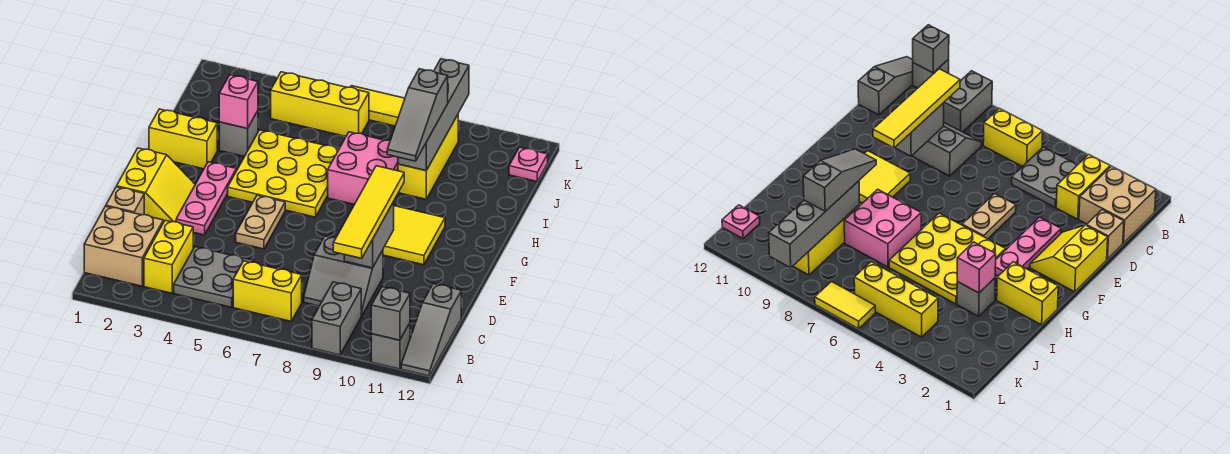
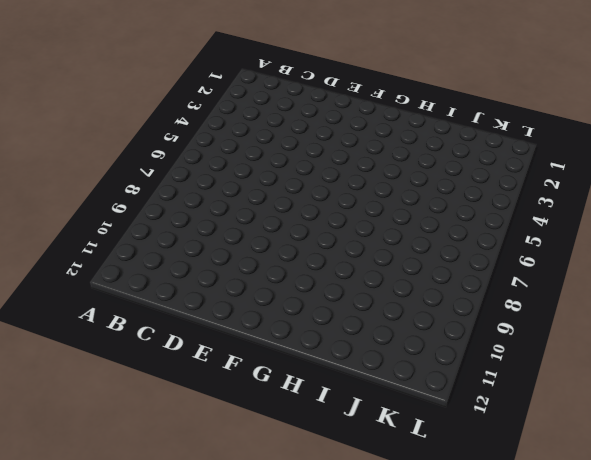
none -> grey brick A9:B9 level 1
none -> grey brick A11 level 1
none -> grey slope A12:C12 level 1 top C

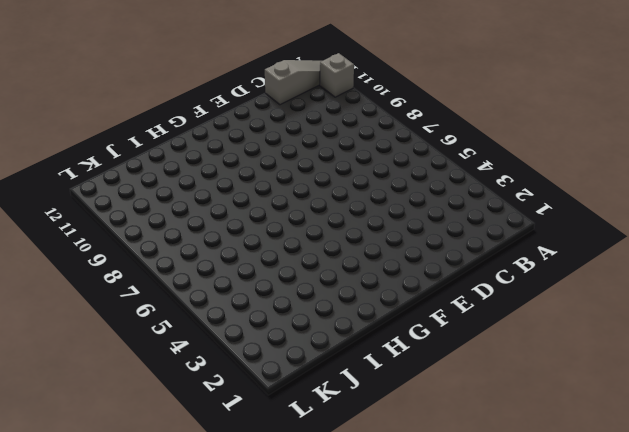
none -> grey brick A9:B9 level 1
none -> tan brick B1:C2 level 1
none -> yellow brick B3:C3 level 1

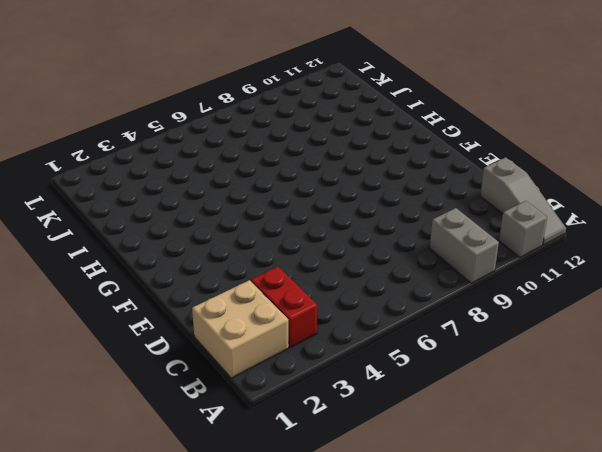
red brick B3:C3 level 1 -> yellow brick B3:C3 level 1
none -> grey plate B4:C5 level 1
none -> yellow brick B6:B7 level 1
none -> grey slope C8:D9 level 1 top D

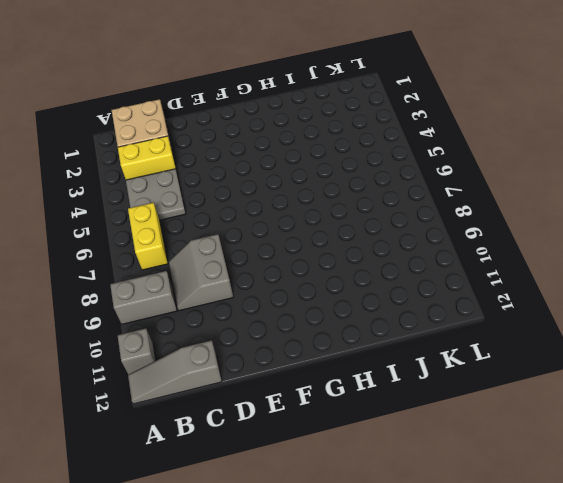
none -> tan brick D1 level 1
none -> yellow slope E1:F2 level 1 top 1
none -> pink plate E3:G3 level 1

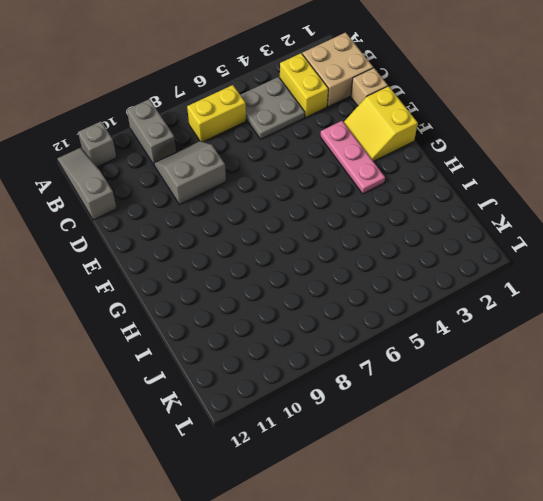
none -> tan plate E5:F5 level 1
none -> yellow tile F9:G10 level 1
none -> yellow plate G4:I6 level 1

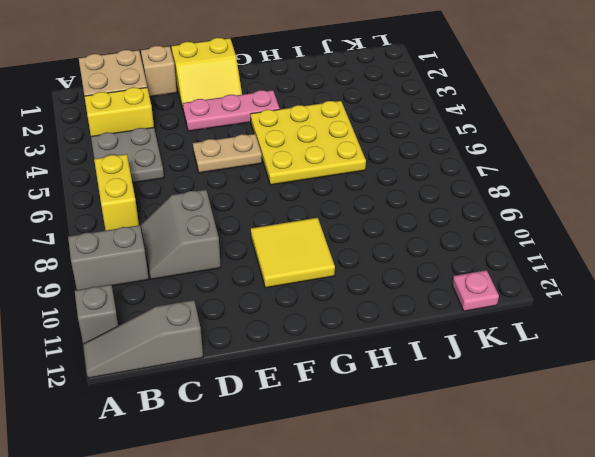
none -> yellow brick H1:H2 level 1
none -> pink brick H7:I8 level 1
none -> grey brick I3 level 1

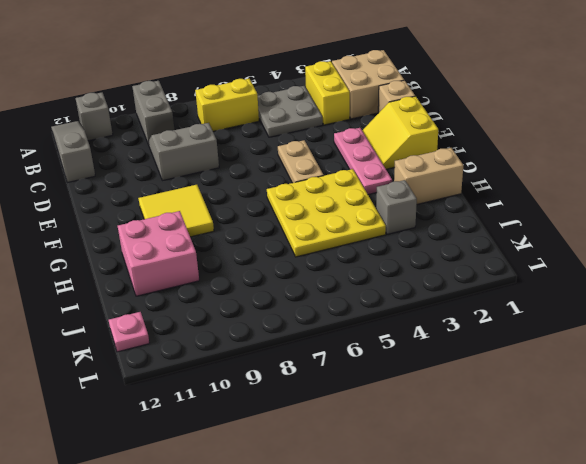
tan brick H1:H2 level 1 -> yellow brick H1:H2 level 1
pink brick H10:I11 level 1 -> pink brick H7:I8 level 1
none -> yellow brick I9:K9 level 1
none -> yellow brick K4:K6 level 1
none -> yellow tile L6:L7 level 1

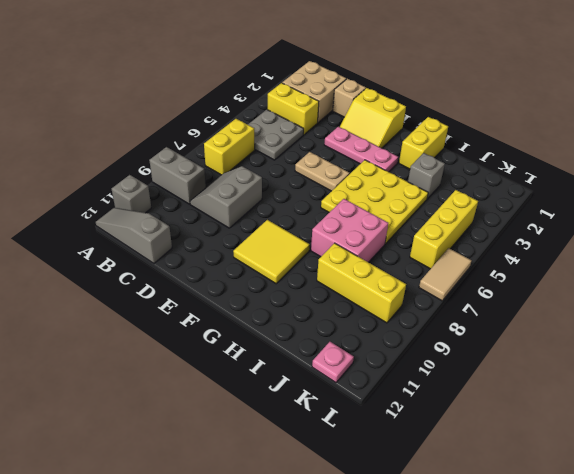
tan tile L6:L7 level 1 -> yellow tile L6:L7 level 1
none -> grey brick A11 level 2
none -> grey brick D9:E9 level 2
none -> pink brick I3 level 2

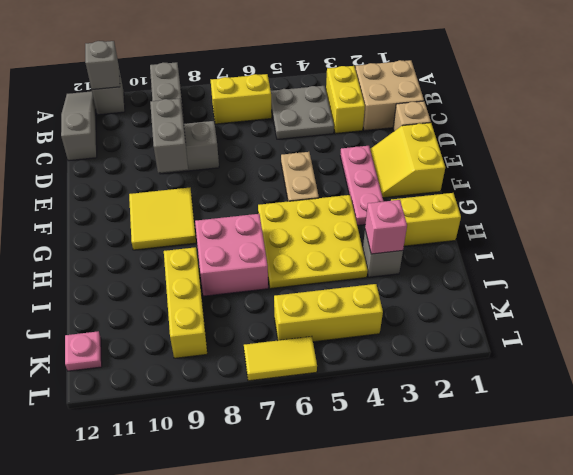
none -> grey brick I9:L9 level 2
none -> yellow tile C9:F9 level 3
none -> grey slope H9:J9 level 3 top J

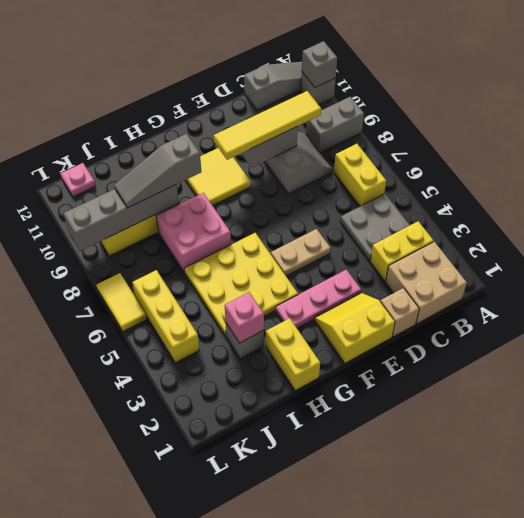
grey slope H9:J9 level 3 top H -> grey slope H9:J9 level 3 top J

